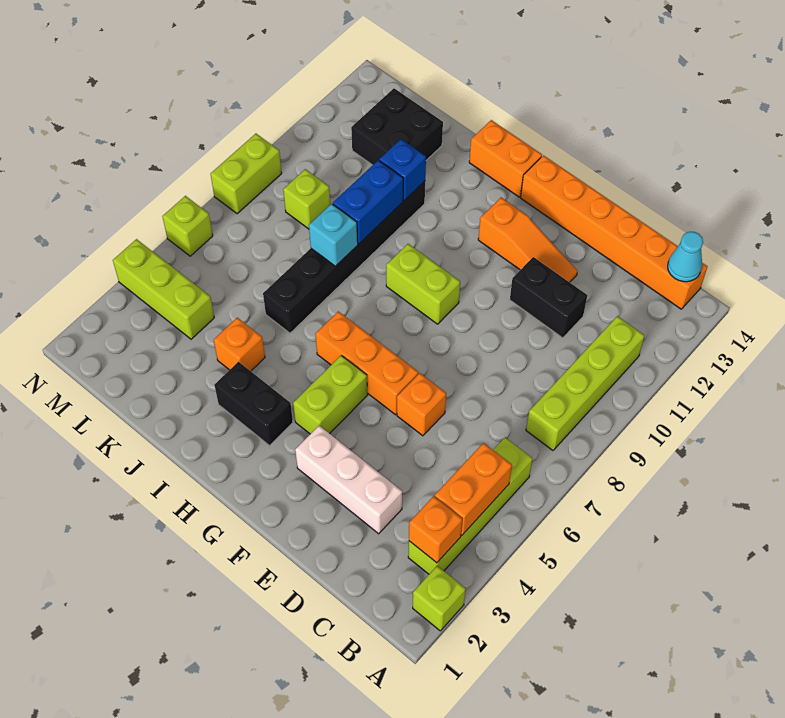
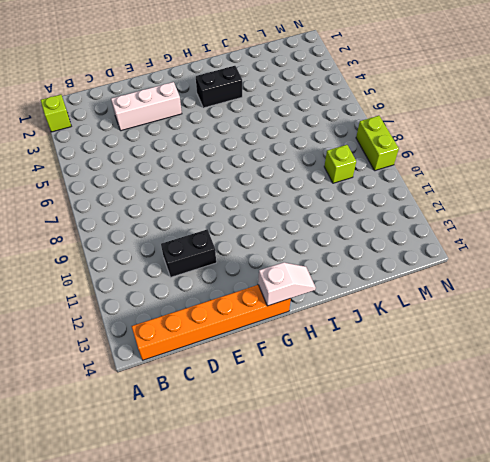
white slope G14:H14 level 2 top G -> none
none -> lime brick B3:B6 level 1
none -> lime brick B8:B11 level 1
none -> orange brick E6 level 1

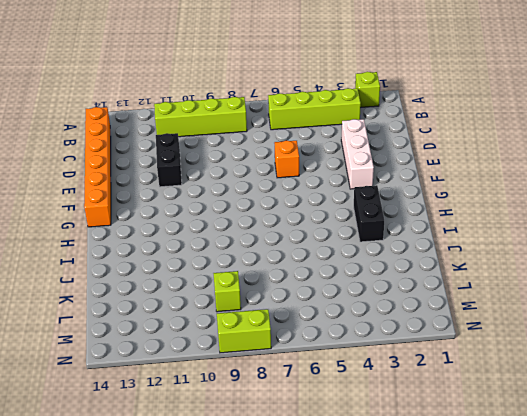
none -> orange slope E12:G12 level 1 top G
none -> orange brick F6:H6 level 1
none -> lime brick G4:G5 level 1

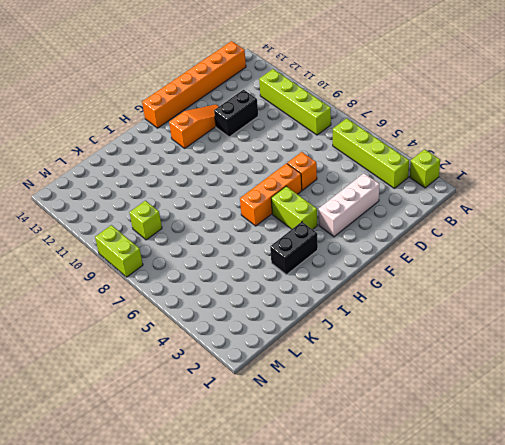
none -> lime brick G9:H9 level 1
none -> orange brick H14:I14 level 1
none -> orange brick J4 level 1

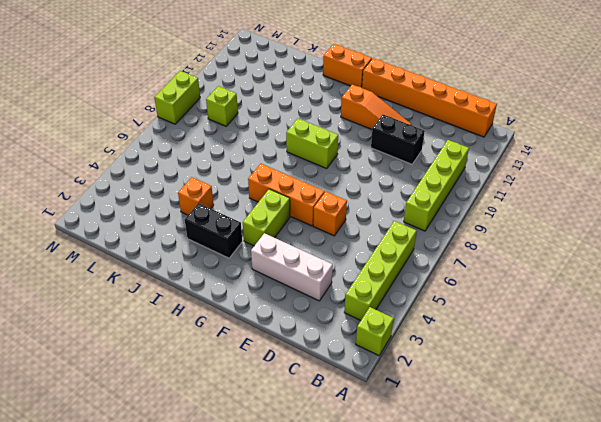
none -> black brick J6:J11 level 1
none -> black brick K12:L13 level 1
none -> lime brick L4:N4 level 1

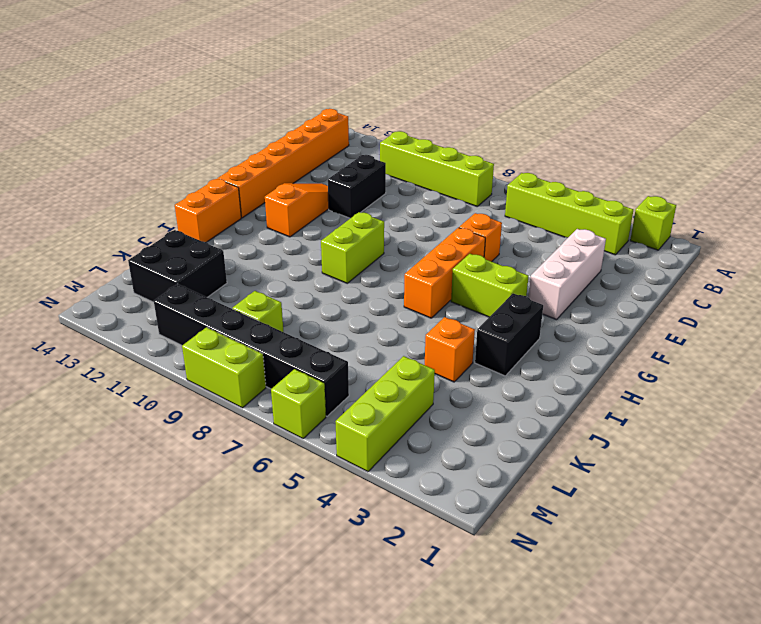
black brick M6:M11 level 1 -> black brick J6:J11 level 1
none -> orange brick B3 level 2
none -> orange brick B4:B5 level 2
none -> cyan cone B14 level 2

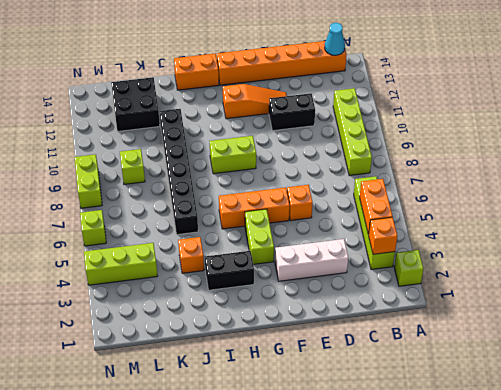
none -> cyan brick J8 level 2
none -> blue brick J9:J10 level 2
none -> blue brick J11 level 2

